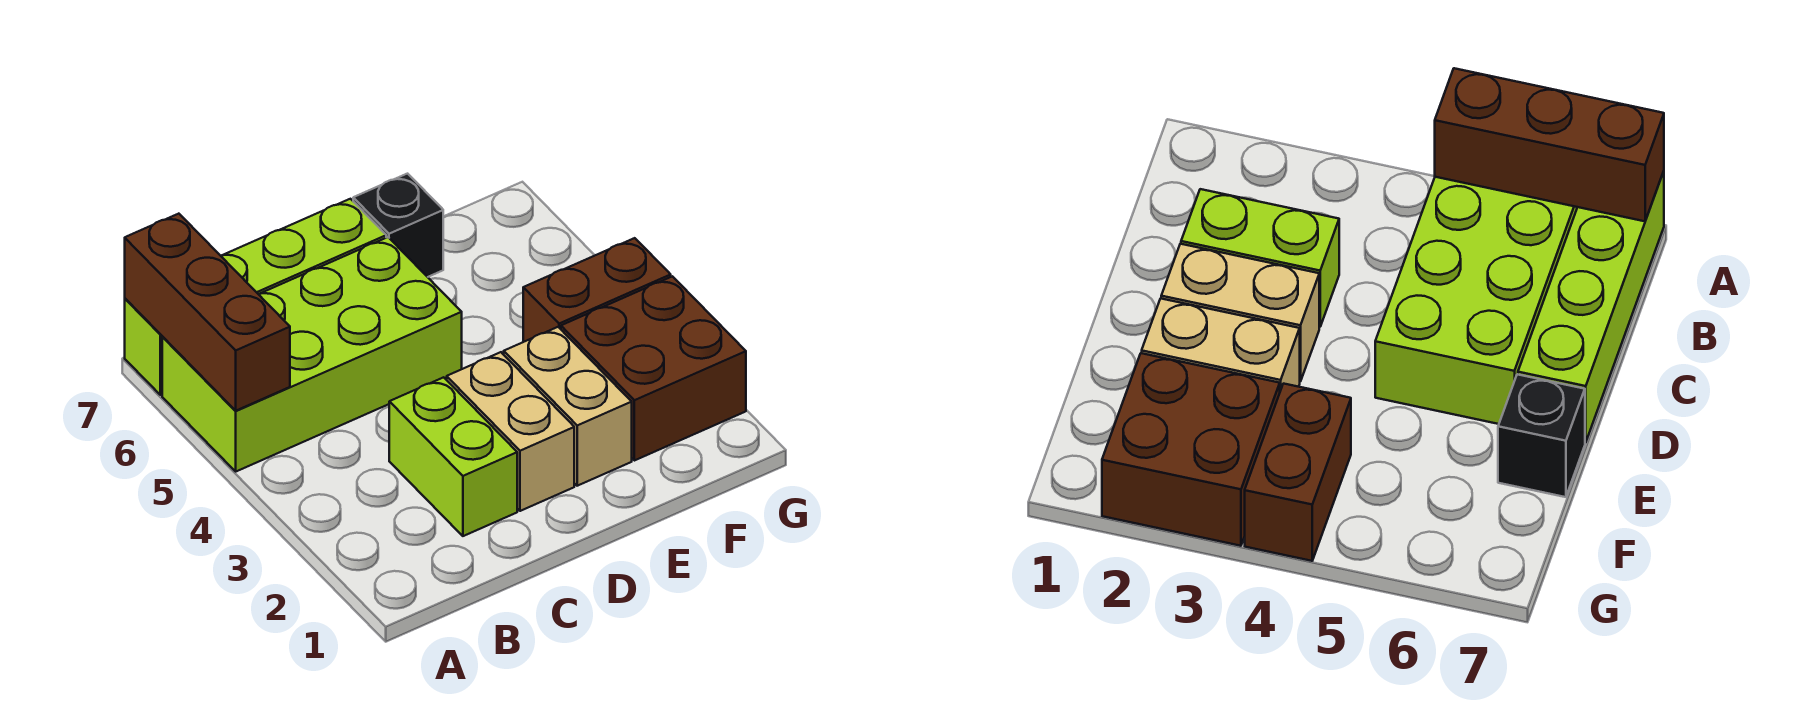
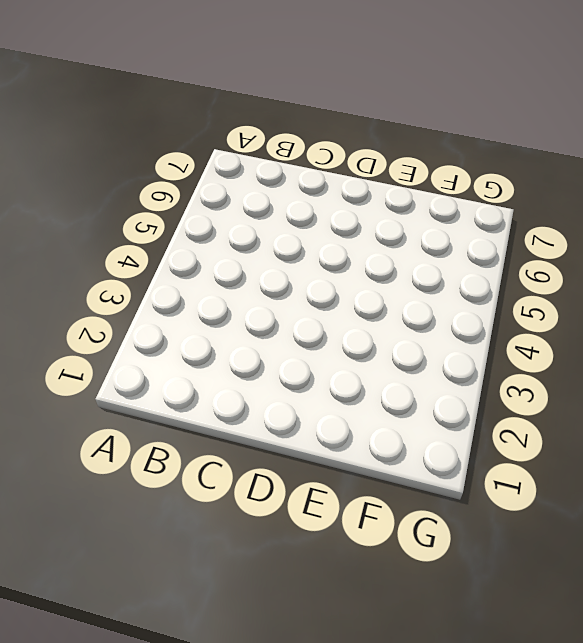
none -> lime brick A5:D6 level 1
none -> lime brick A7:D7 level 1

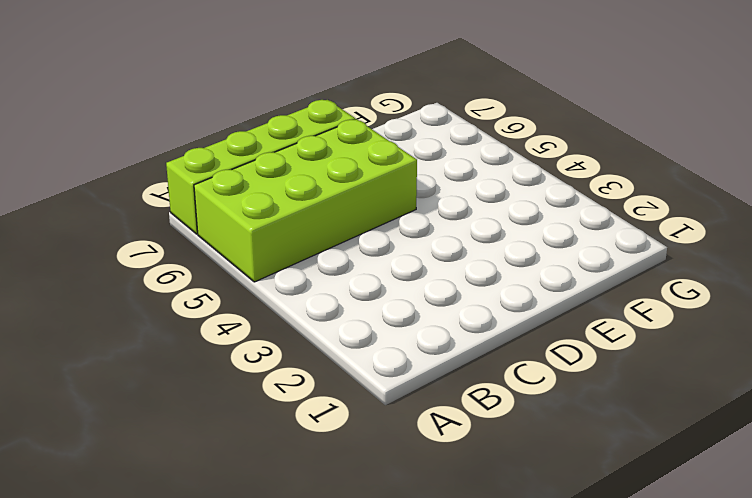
none -> lime brick C2:C3 level 1
none -> tan brick D2:D3 level 1

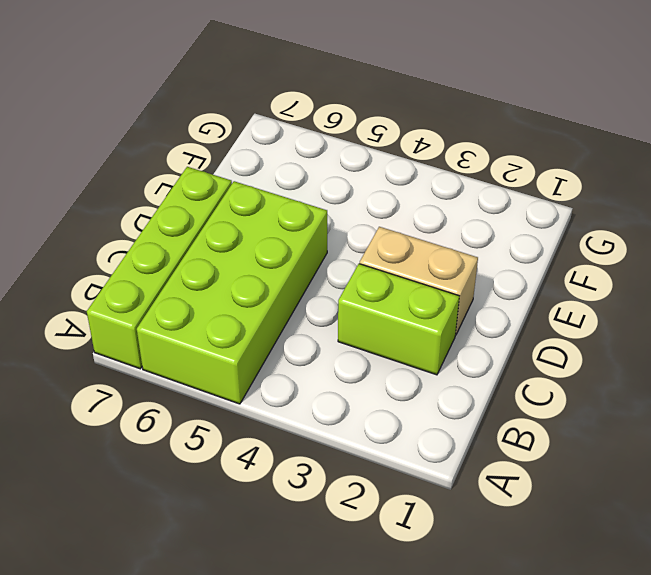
none -> tan brick E2:E3 level 1
none -> black brick E7 level 1

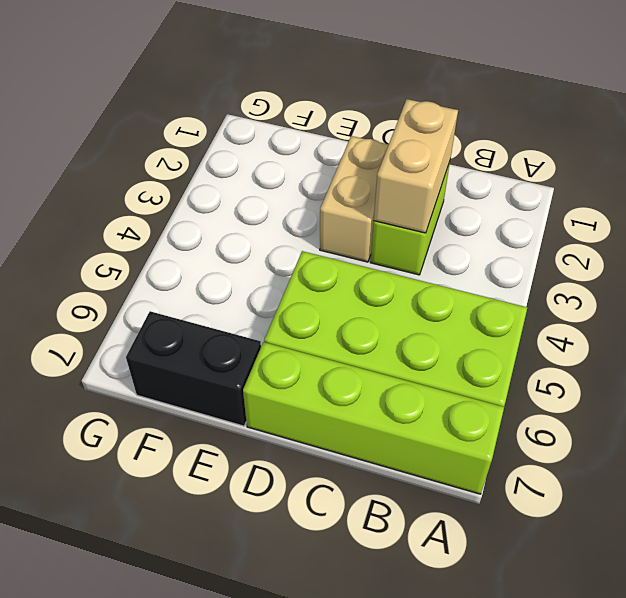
tan brick C2:C3 level 2 -> tan brick E2:E3 level 1
black brick E7:F7 level 1 -> black brick E7 level 1
none -> brown brick F2:G3 level 1
none -> brown brick F4:G4 level 1

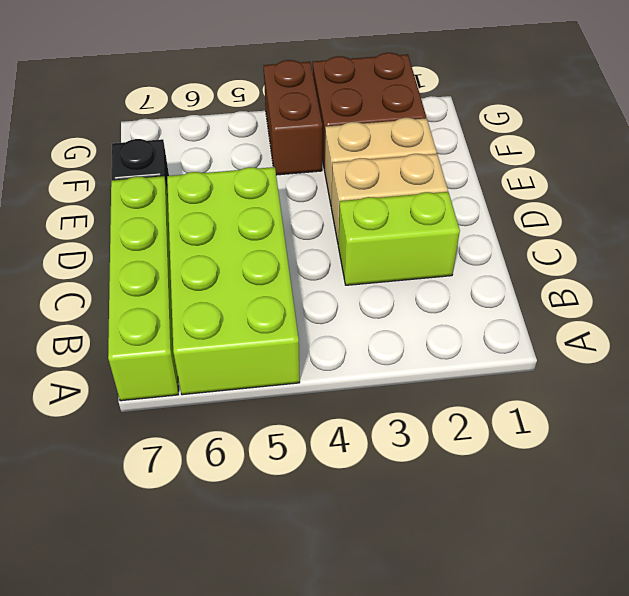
none -> brown brick A5:A7 level 2

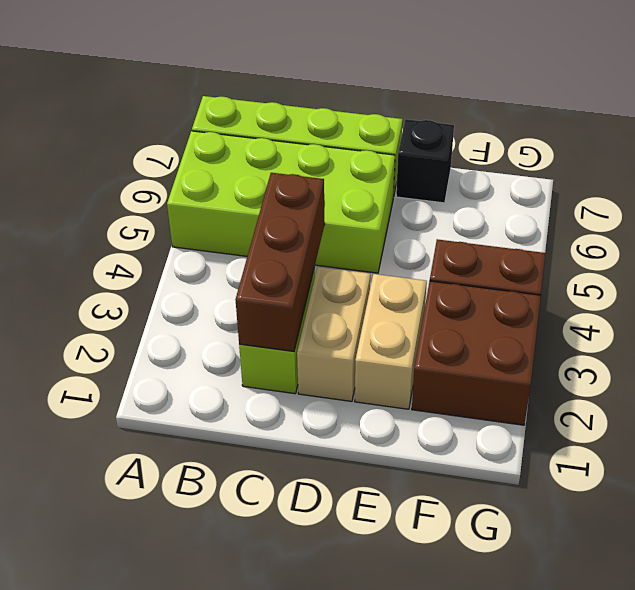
brown brick C2:C4 level 2 -> brown brick A5:A7 level 2

